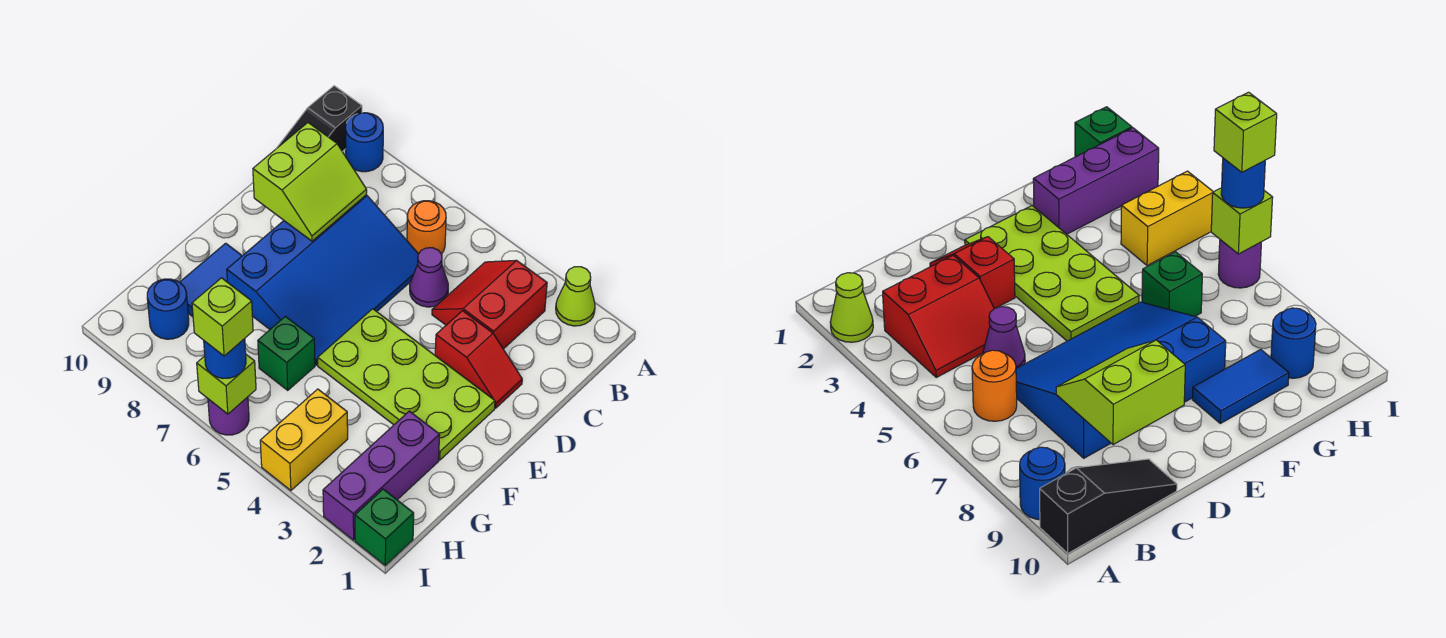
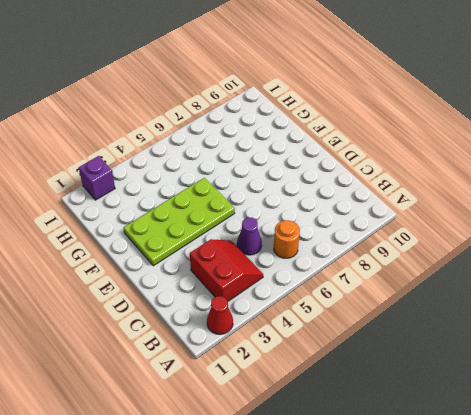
red cone A2 level 1 -> lime cone A2 level 1
purple brick I2 level 1 -> purple brick G2:I2 level 1
none -> blue round brick A9 level 1
none -> black slope A10:C10 level 1 top A
none -> blue slope C6:F8 level 1 top 8

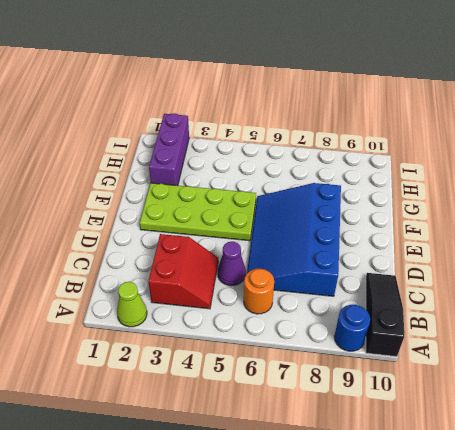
none -> red slope D2:D3 level 1 top 3
none -> blue tile F9:G9 level 1
none -> green brick G6 level 1

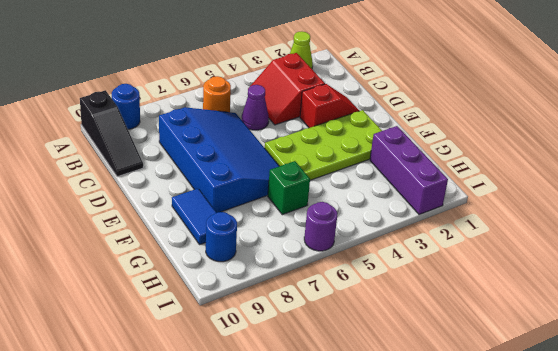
none -> yellow brick H4:I4 level 1
none -> green brick I1 level 1
none -> lime slope C8:D9 level 2 top 9

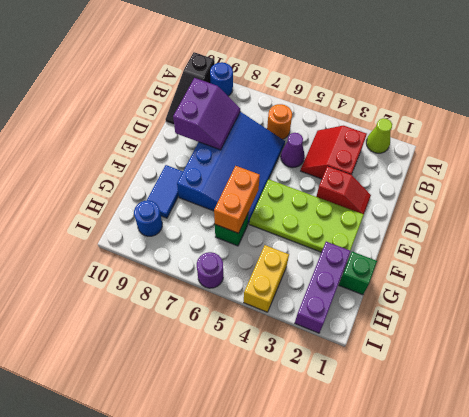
purple slope C8:D9 level 2 top 9 -> lime slope C8:D9 level 2 top 9
orange brick F6:G6 level 2 -> none
green brick G1 level 1 -> green brick I1 level 1
none -> lime brick I6 level 2
none -> blue round brick I6 level 3
none -> lime brick I6 level 4

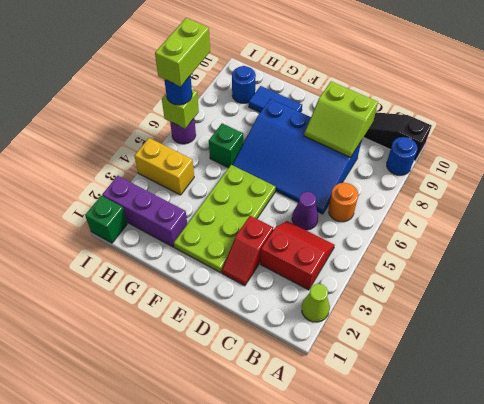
lime brick I6:I7 level 4 -> lime brick I6 level 4

